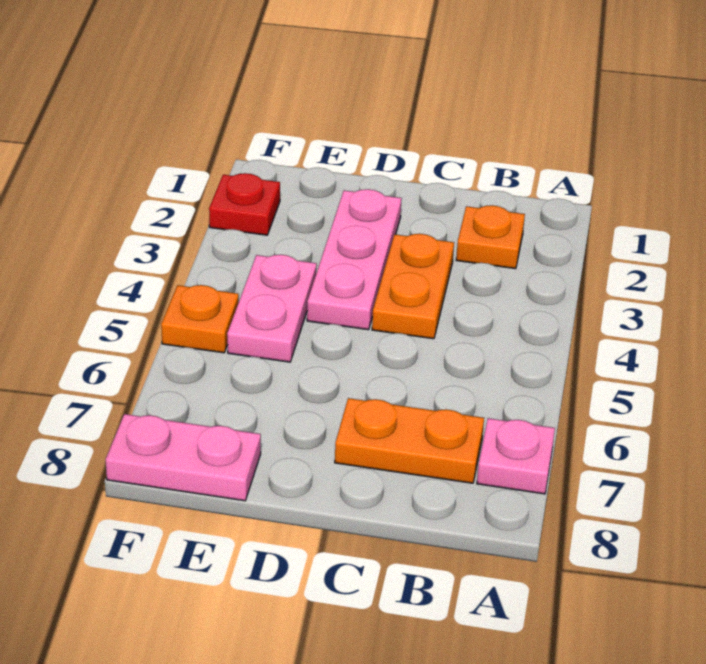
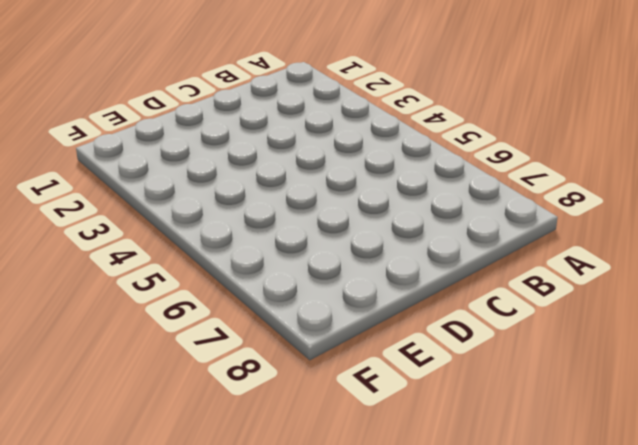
none -> pink plate A7 level 1
none -> orange plate B2 level 1

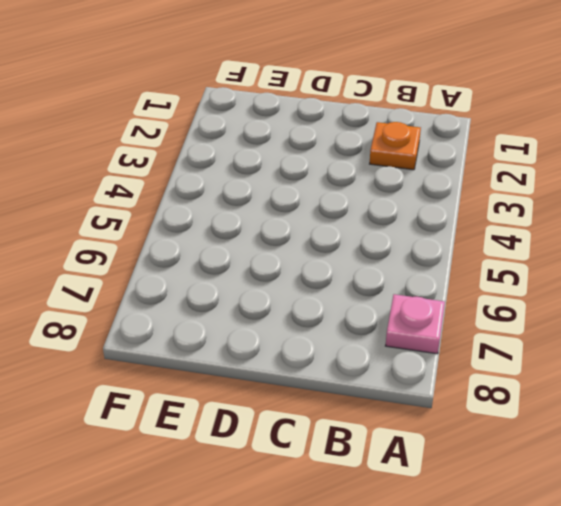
none -> orange plate B7:C7 level 1
none -> orange plate C3:C4 level 1

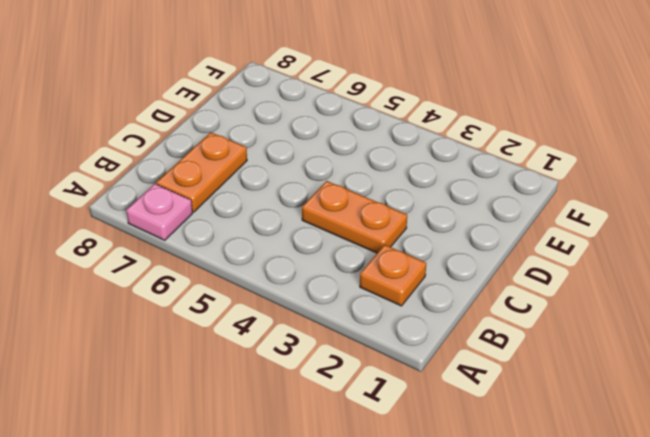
none -> pink plate D2:D4 level 1
none -> pink plate E4:E5 level 1

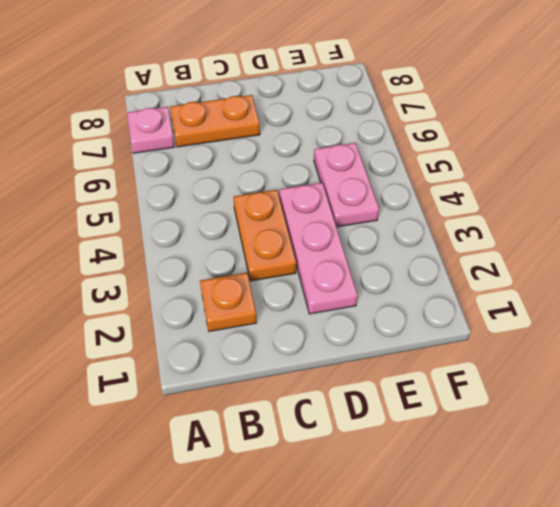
none -> pink plate E8:F8 level 1
none -> red plate F2 level 1

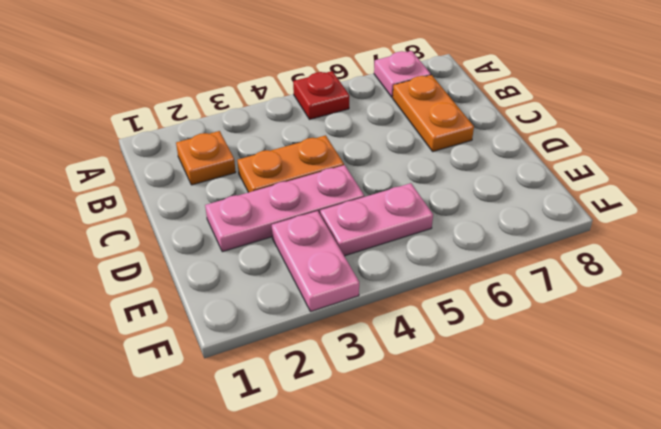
red plate A5 level 1 -> red plate F2 level 1
pink plate E3:F3 level 1 -> pink plate E8:F8 level 1
none -> orange plate F5 level 1

